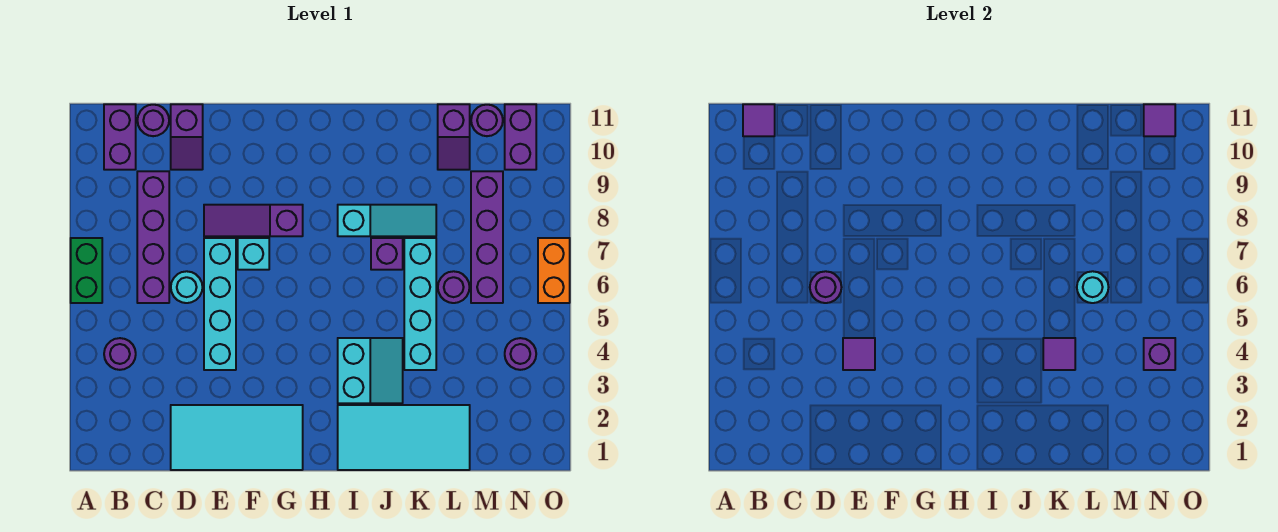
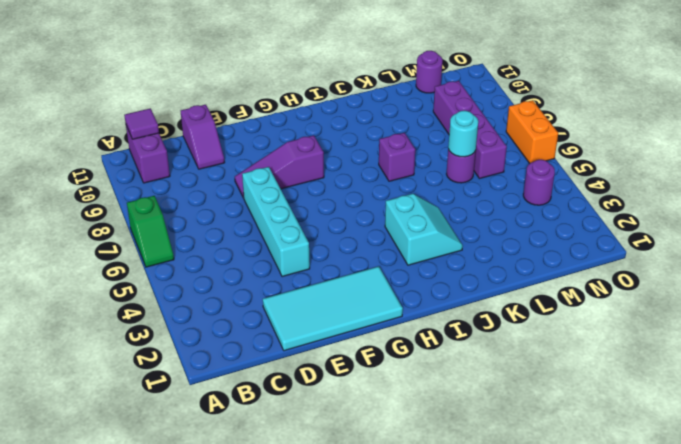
green slope A6:A7 level 1 top 7 -> green brick A6:A7 level 1
none -> purple round brick B4 level 1
none -> purple brick C6:C9 level 1
none -> purple round brick C11 level 1
none -> cyan round brick D6 level 1

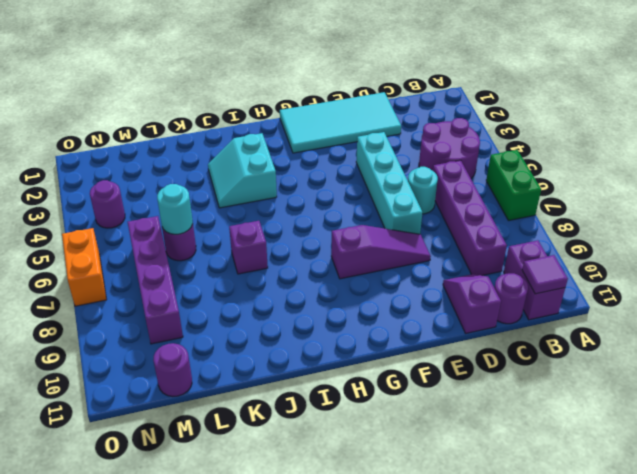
purple round brick B4:C5 level 1 -> purple round brick B4 level 1
none -> cyan brick F7 level 1
none -> cyan tile I1:L2 level 1
none -> cyan slope I8:K8 level 1 top I
none -> cyan brick K4:K7 level 1

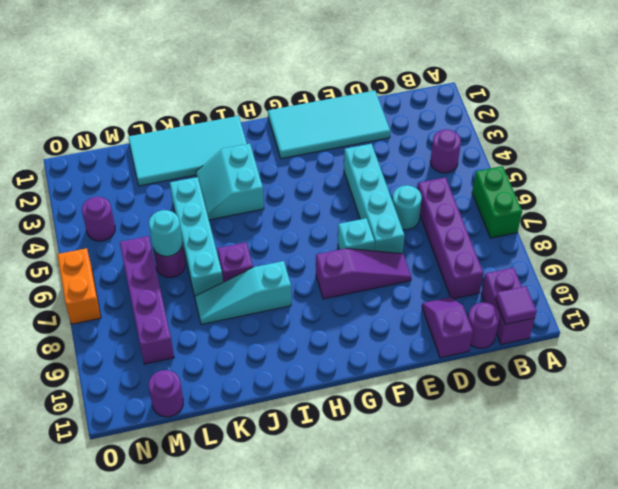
none -> purple slope L10:L11 level 1 top 11
none -> purple brick N10:N11 level 1
none -> purple round brick D6 level 2
none -> purple tile E4 level 2

